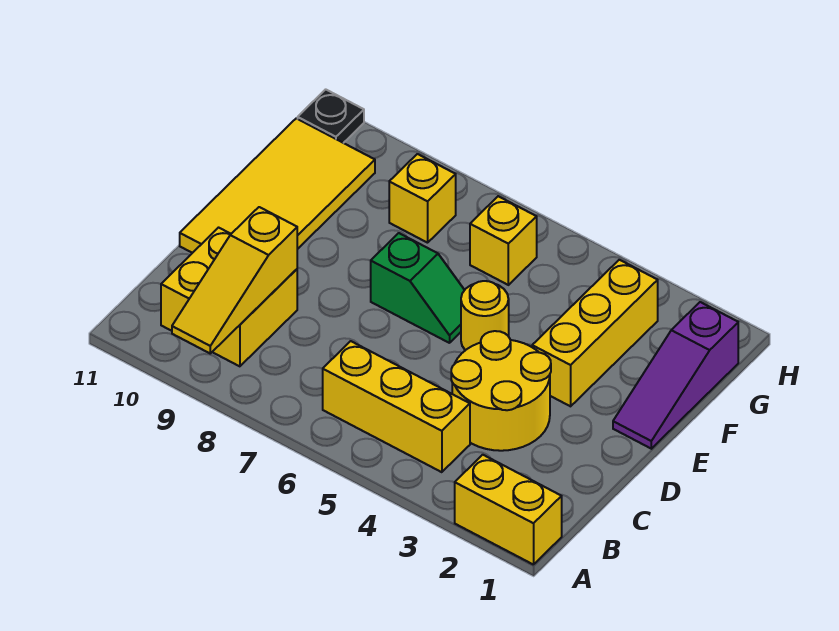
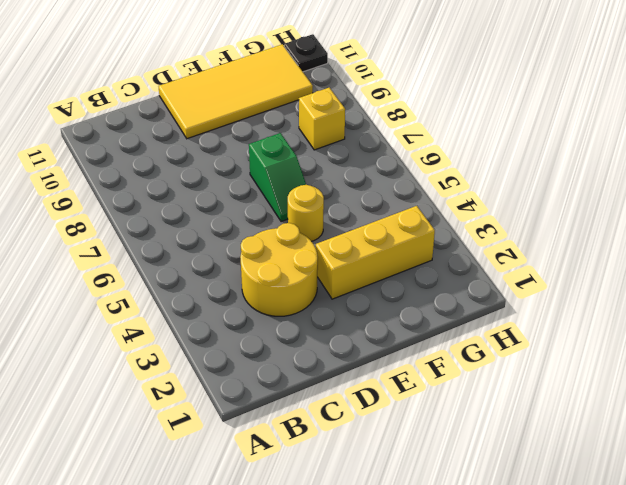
none -> yellow brick A1:A2 level 1
none -> yellow brick B4:B6 level 1
none -> yellow brick B9:C10 level 1

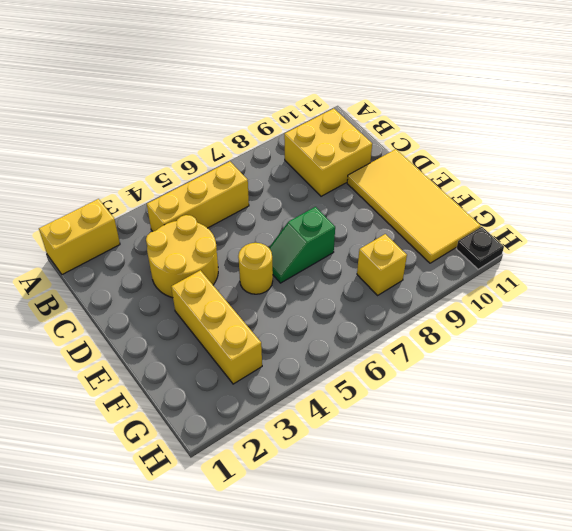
none -> purple slope E1:G1 level 1 top G
none -> yellow brick G6 level 1
none -> yellow slope A9:C9 level 2 top C

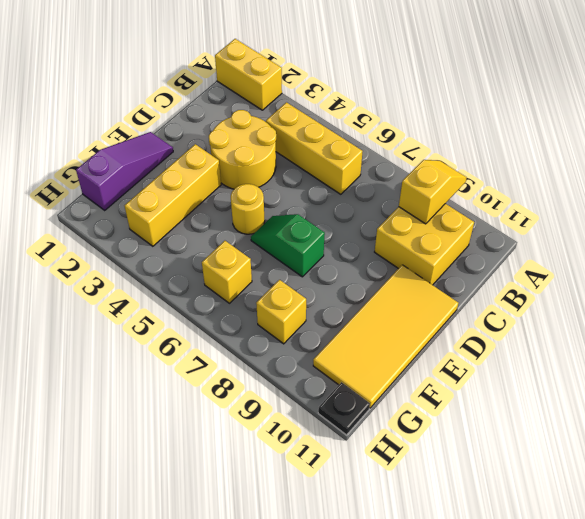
yellow slope A9:B9 level 2 top B -> yellow slope A9:C9 level 2 top C

